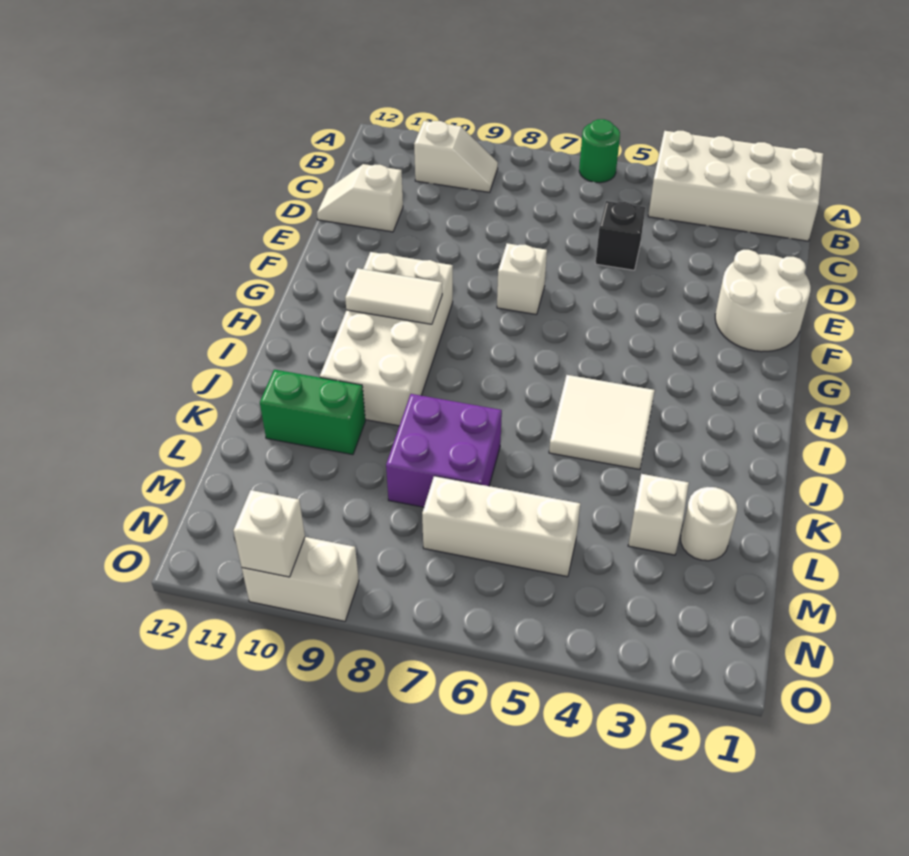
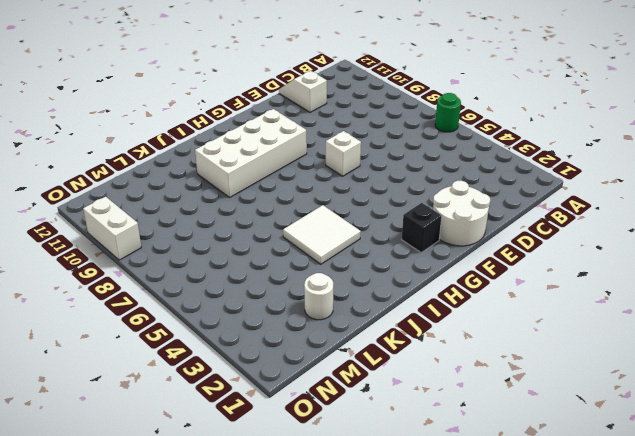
black brick G2 level 1 -> black brick D5 level 1
none -> white brick A1:B4 level 1
none -> white slope B9:B10 level 1 top 10
none -> purple brick K7:L8 level 1

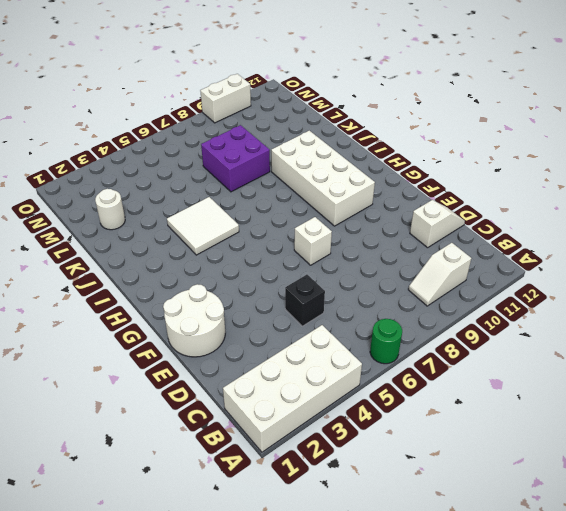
none -> green brick K10:K11 level 1
none -> white brick L3 level 1
none -> white brick M5:M7 level 1

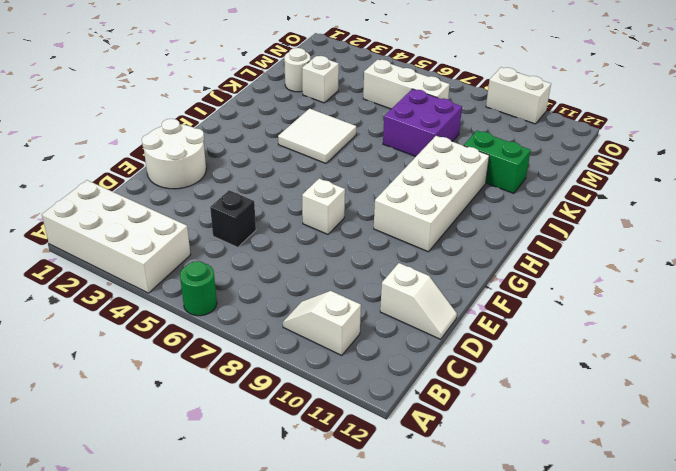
none -> white tile H9:H10 level 2
none -> white brick O10 level 2

